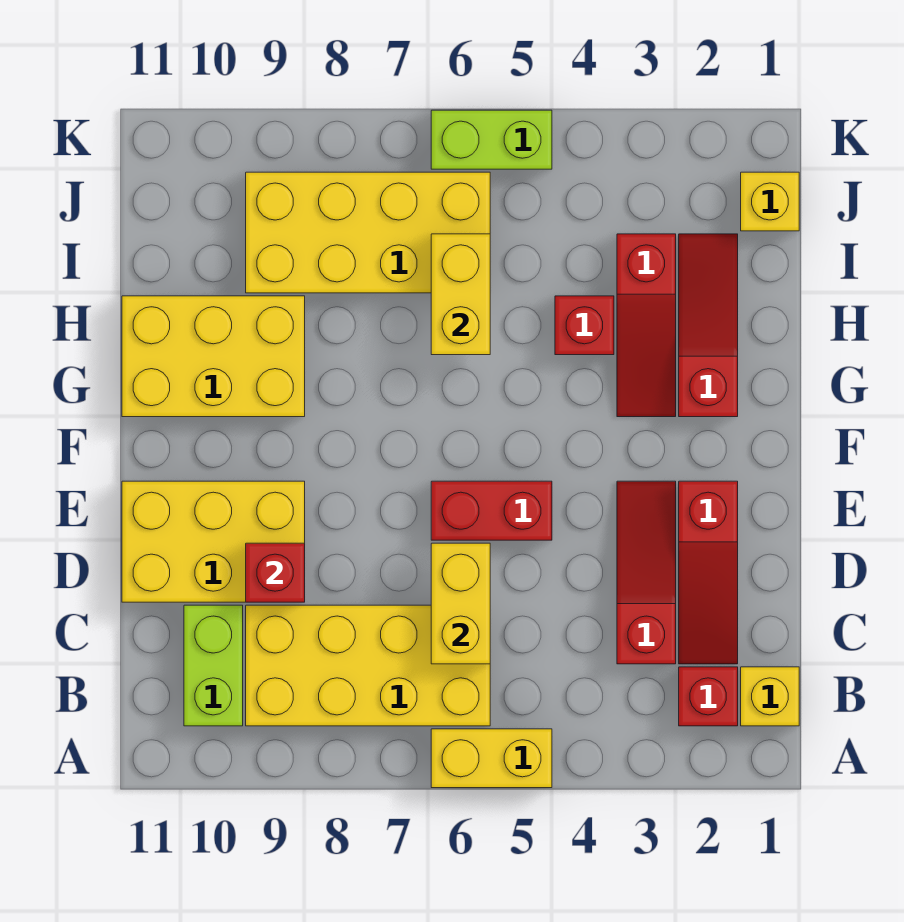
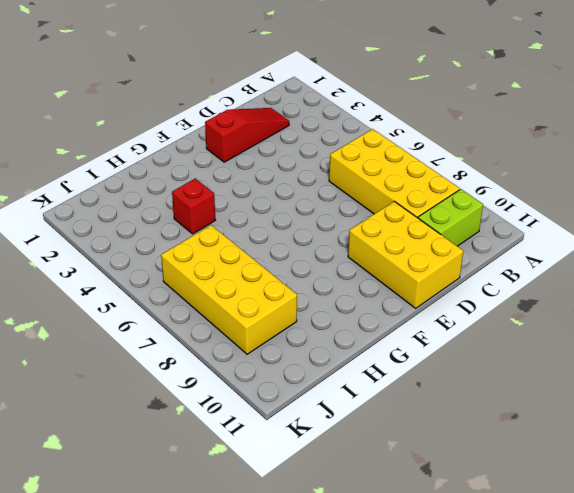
none -> yellow brick A5:A6 level 1
none -> yellow brick B1 level 1
none -> red brick B2 level 1

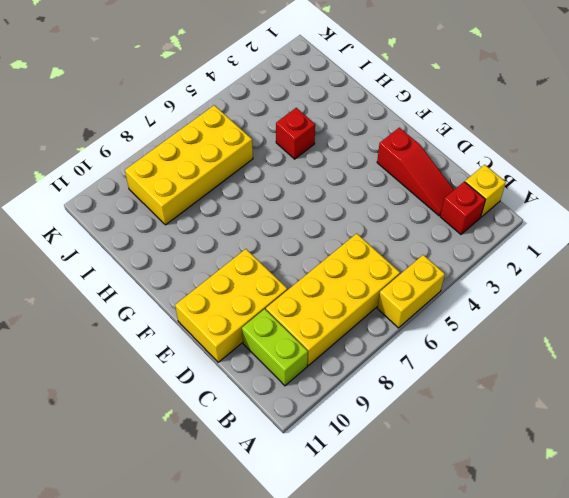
none -> red slope C3:E3 level 1 top C
none -> red brick E5:E6 level 1
none -> red slope G2:I2 level 1 top G

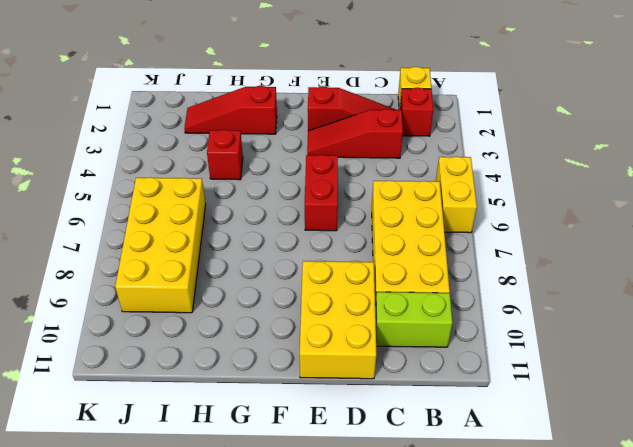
none -> red slope G3:I3 level 1 top I
none -> yellow brick G9:H11 level 1
none -> yellow brick J1 level 1

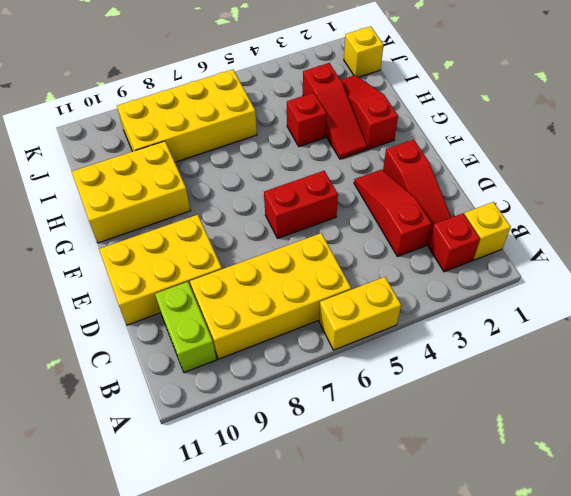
none -> lime brick K5:K6 level 1
none -> yellow brick C6:D6 level 2
none -> red brick D9 level 2

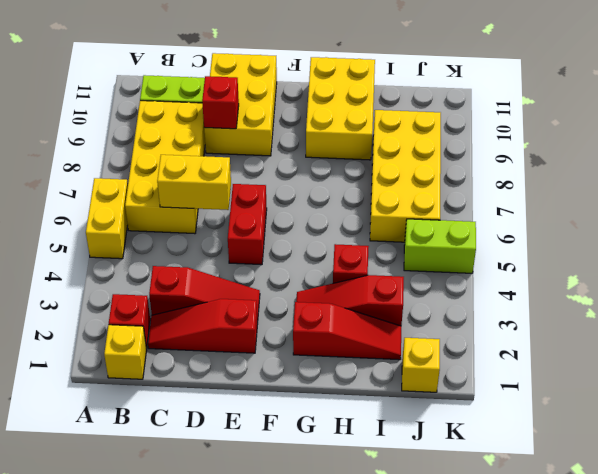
lime brick J5:K5 level 1 -> lime brick K5:K6 level 1
none -> yellow brick H6:I6 level 2

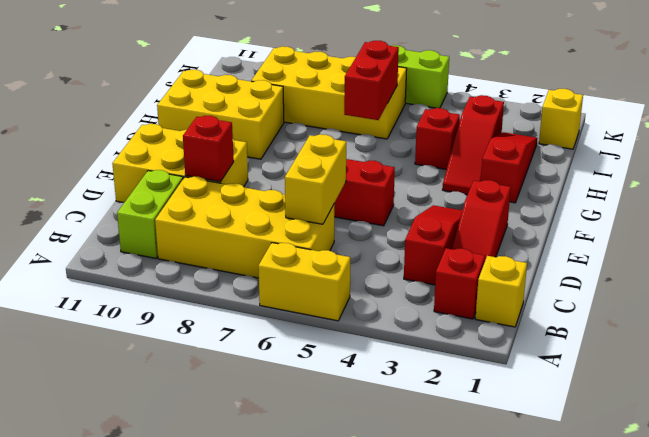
red brick H6:I6 level 2 -> yellow brick H6:I6 level 2

